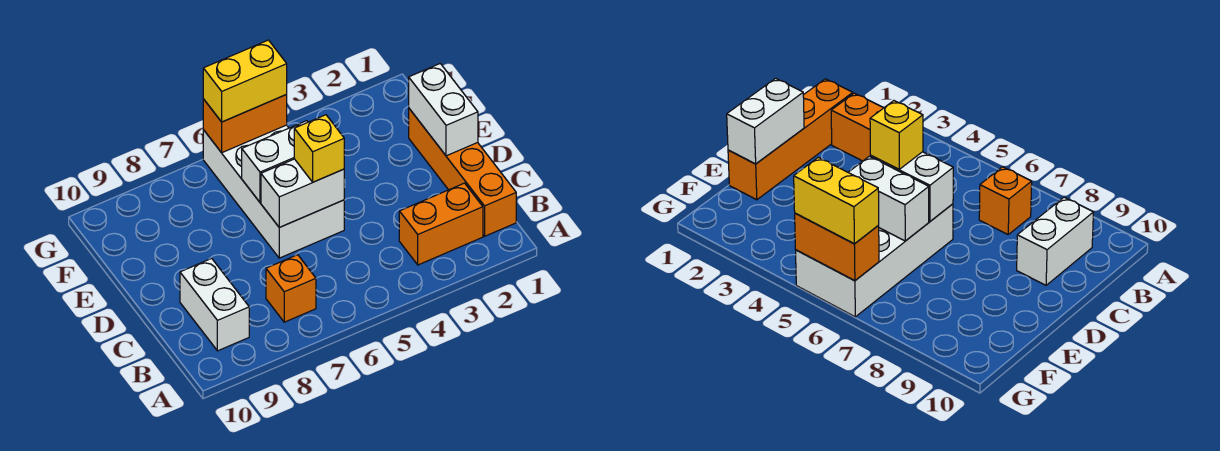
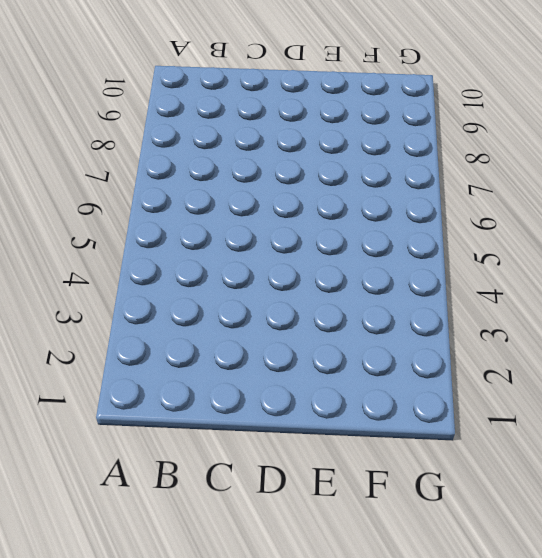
none -> orange brick B1:E1 level 1
none -> orange brick B2:B3 level 1

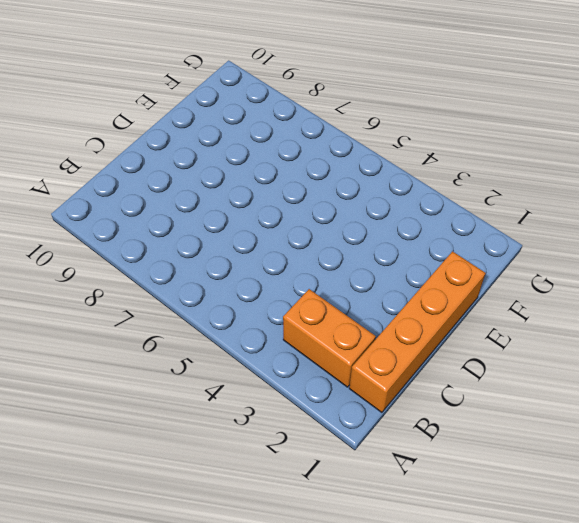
none -> orange brick B7 level 1
none -> white brick B9:C9 level 1

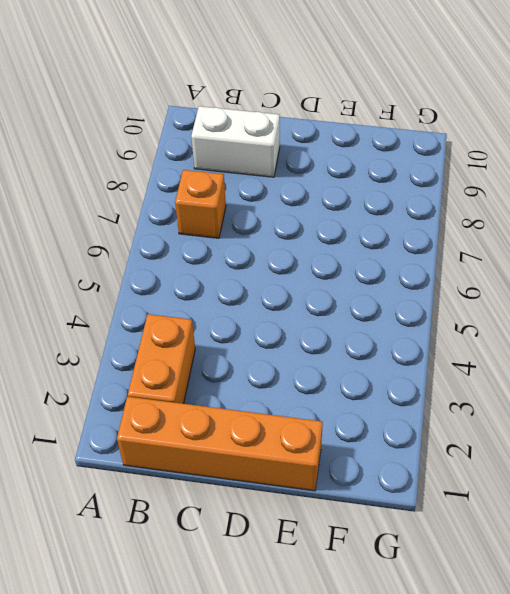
none -> white brick D5:G6 level 1
none -> white brick D1:E1 level 2

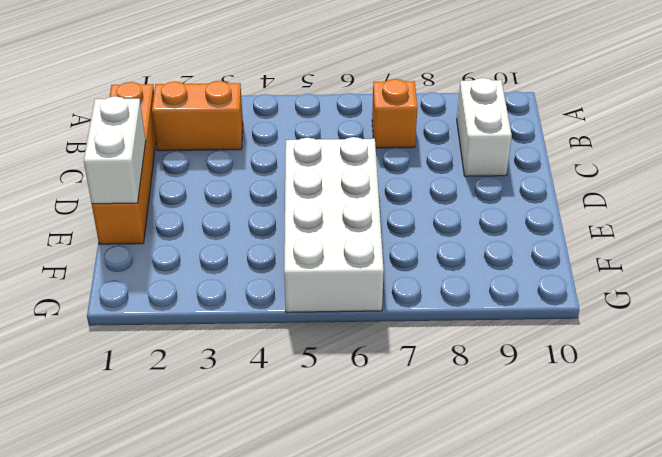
none -> white brick D5:D6 level 2
none -> white brick E5:E6 level 2

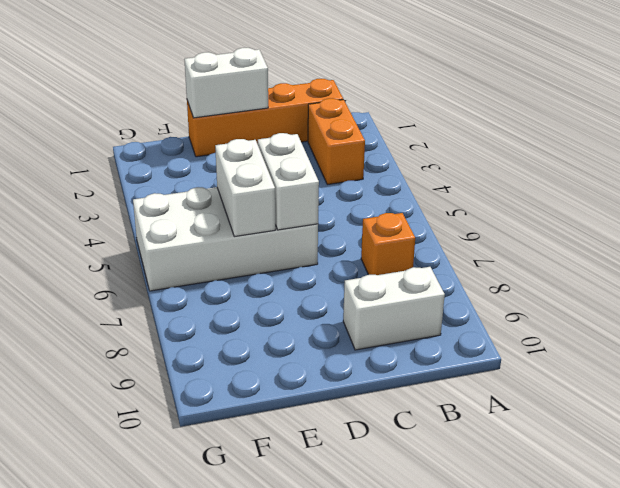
none -> orange brick G5:G6 level 2
none -> yellow brick D5 level 3

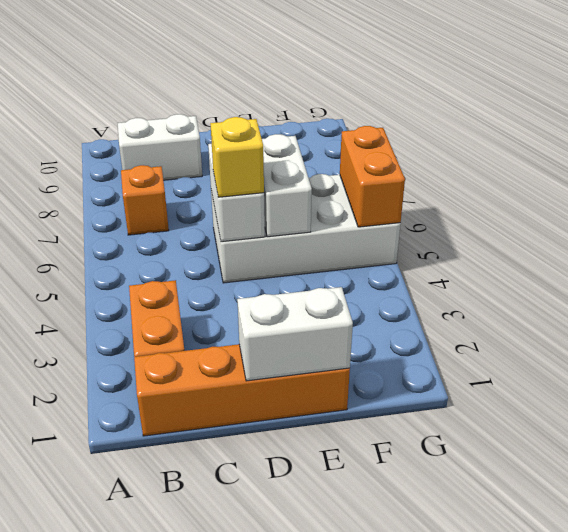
none -> yellow brick G5:G6 level 3

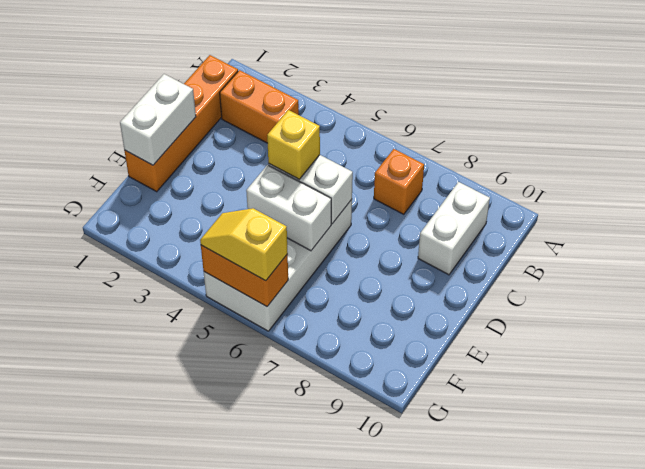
yellow slope G5:G6 level 3 top 6 -> yellow brick G5:G6 level 3

